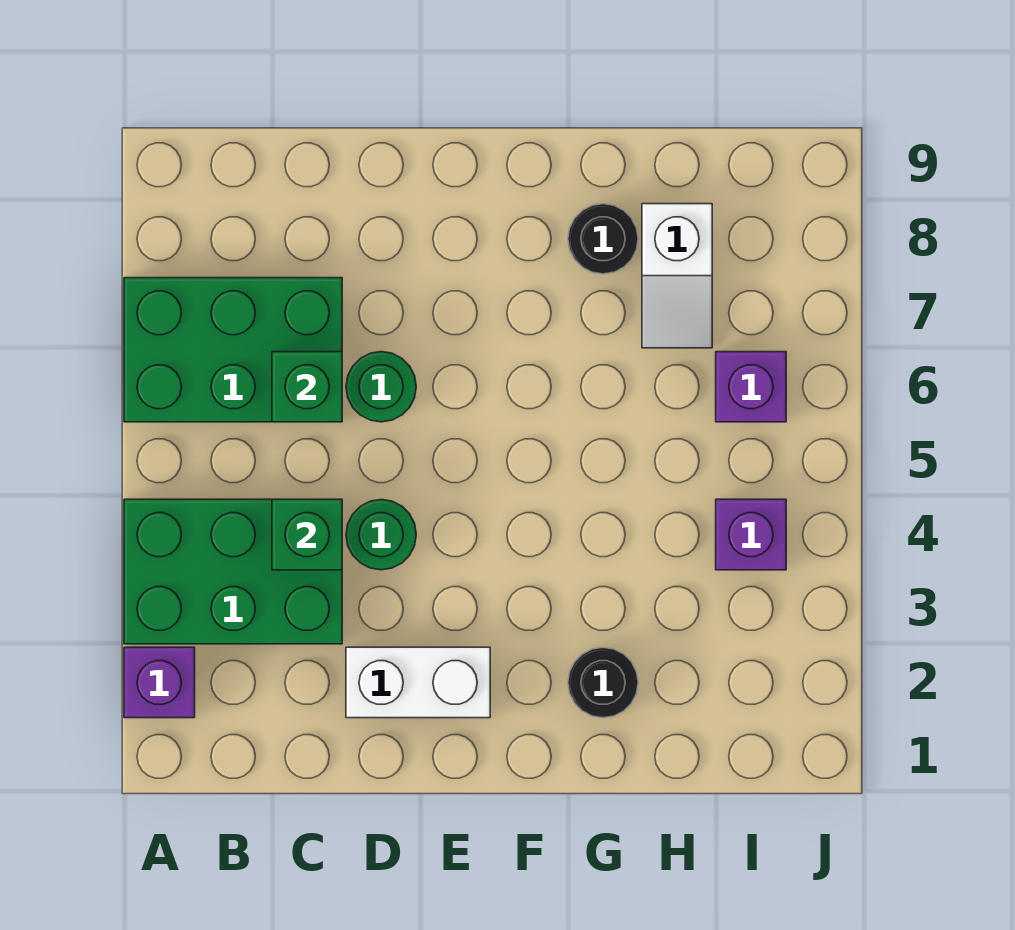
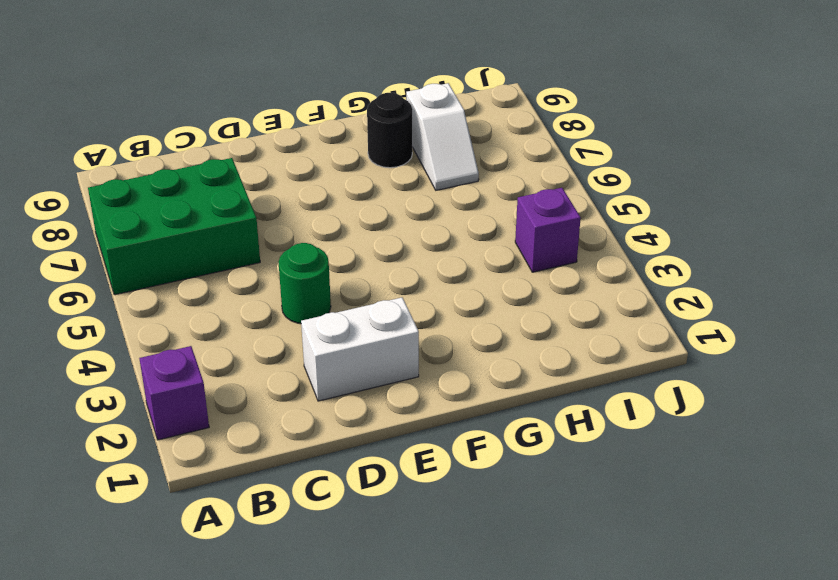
none -> green brick A3:C4 level 1
none -> green round brick D6 level 1
none -> black round brick G2 level 1

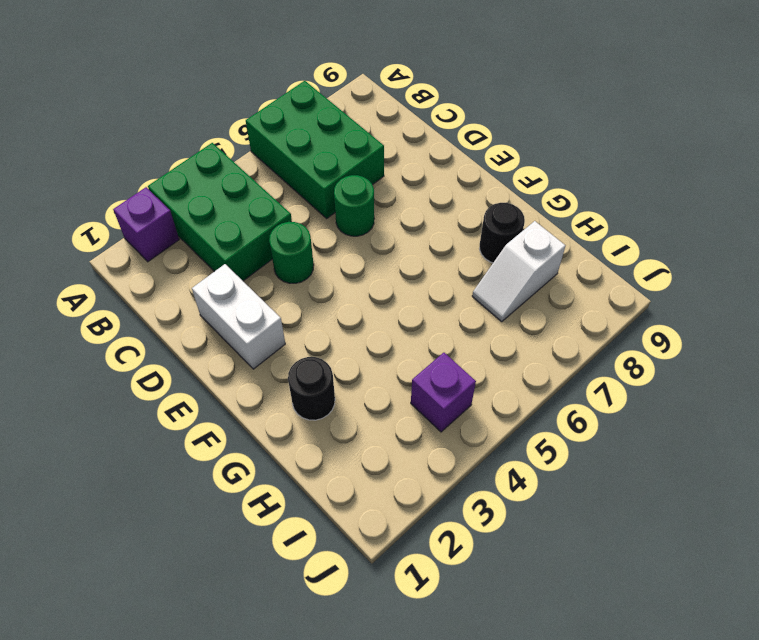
none -> purple brick I6 level 1
none -> green brick C4 level 2
none -> green brick C6 level 2

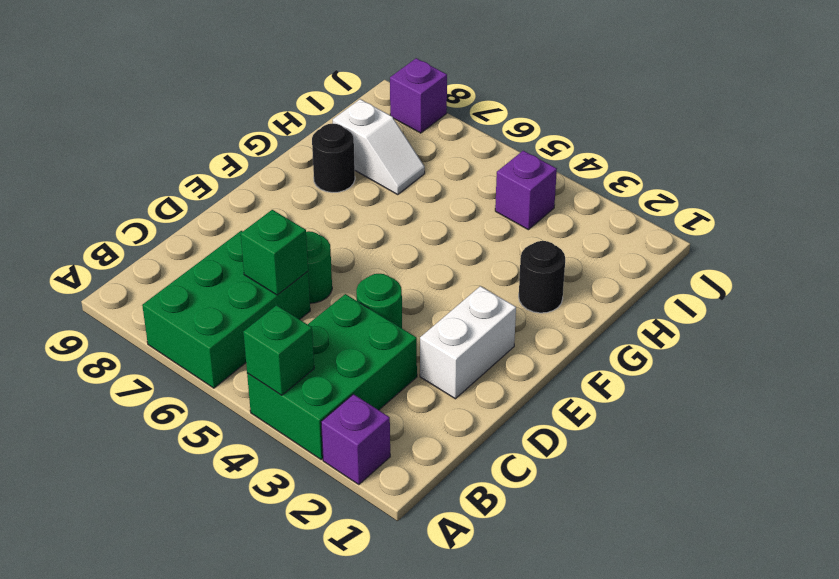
green brick A4 level 2 -> green brick C4 level 2
purple brick J8 level 1 -> purple brick I6 level 1

